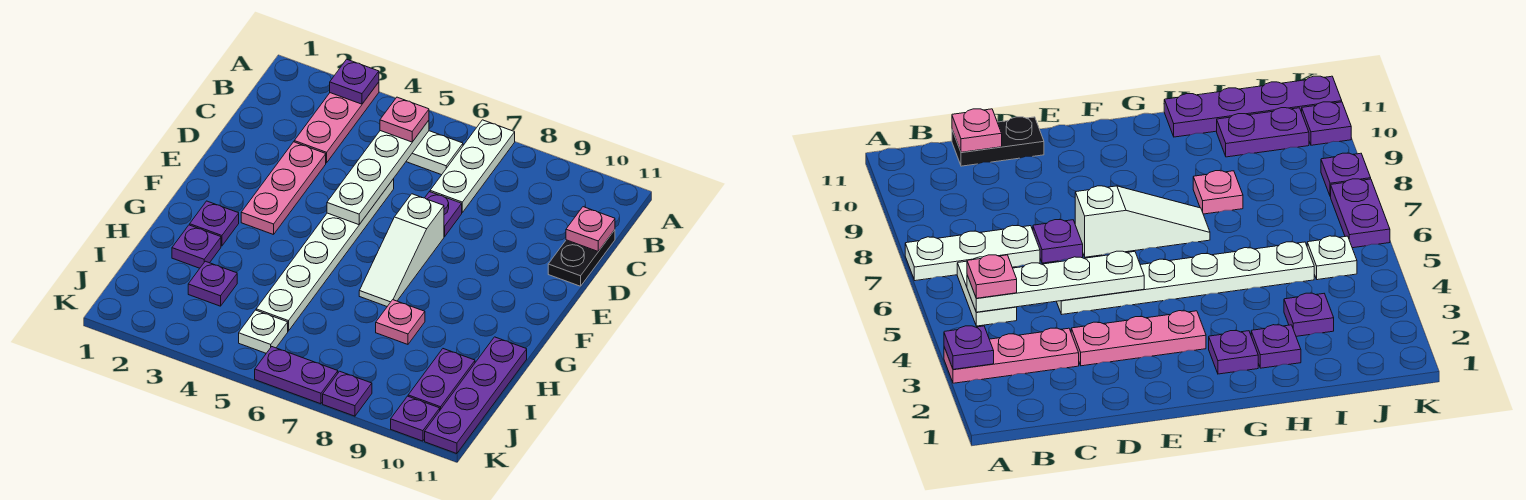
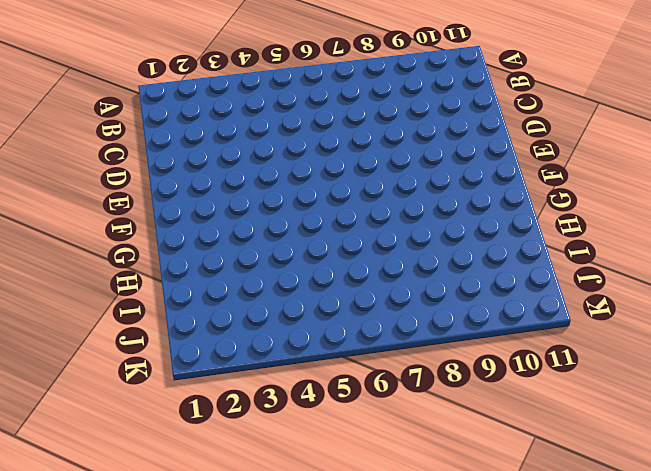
none -> pink plate A3:C3 level 1
none -> white plate A7:C7 level 1
none -> white plate B5:B6 level 1

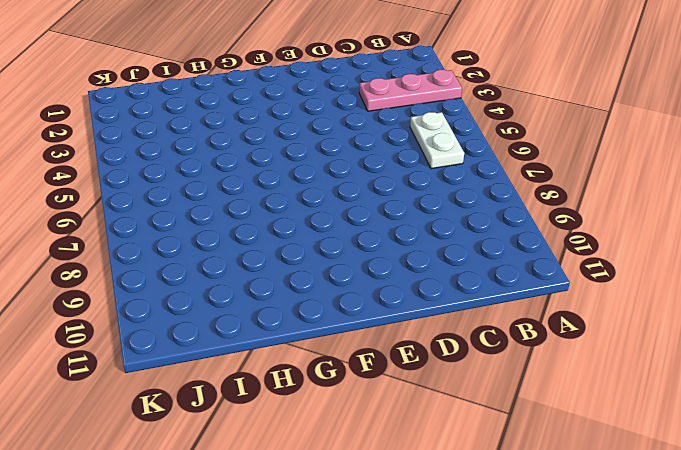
none -> white plate A7:C7 level 1
none -> black plate C11:D11 level 1
none -> pink plate D3:F3 level 1

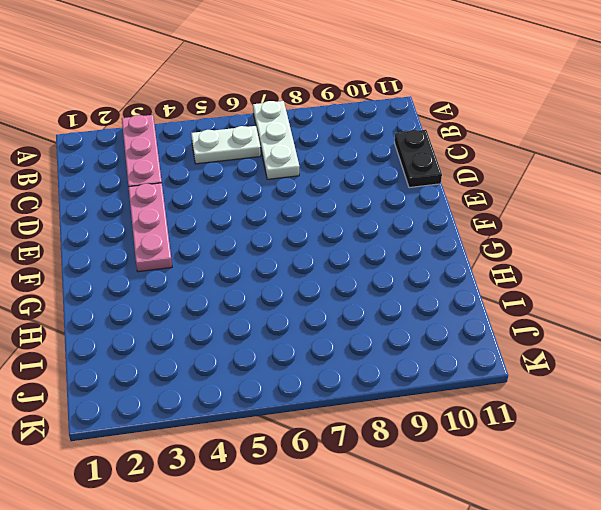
none -> white plate D5:I5 level 1
none -> purple plate D7 level 1
none -> white slope E7:G7 level 1 top E

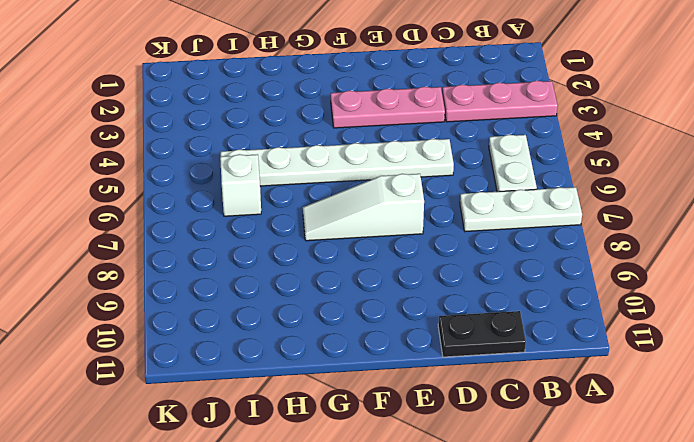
white brick I6 level 1 -> none
none -> purple plate D7 level 1
none -> purple plate G2 level 1
none -> purple plate H2 level 1

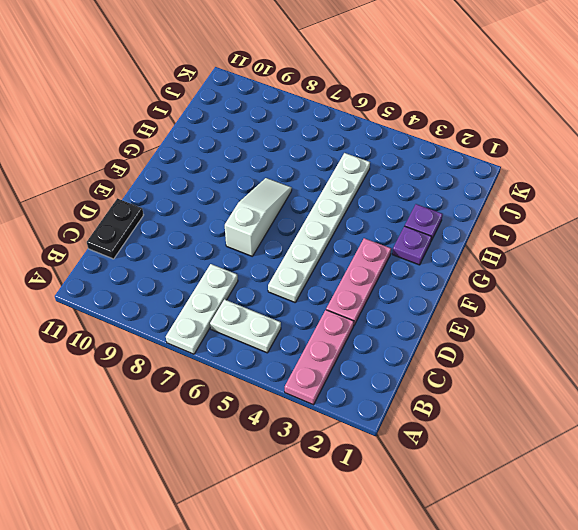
none -> purple plate D7 level 1
none -> pink plate H8 level 1
none -> purple plate H11:K11 level 1

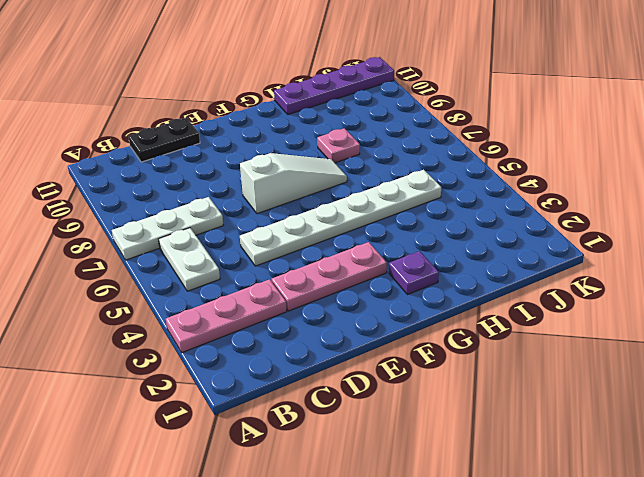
none -> purple plate D7 level 1
none -> purple plate H2 level 1
none -> purple plate I3 level 1

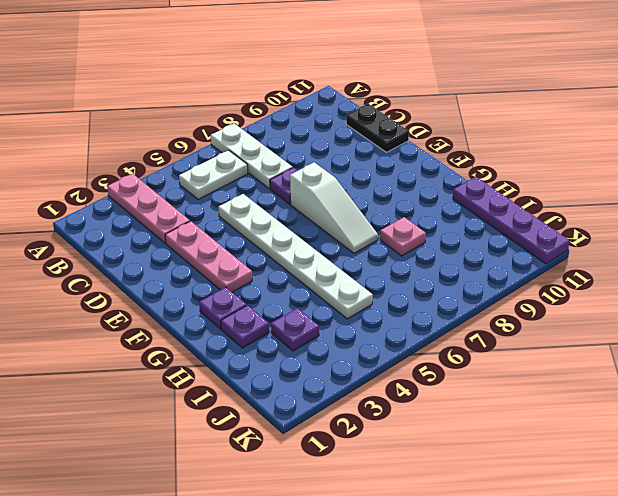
none -> purple plate I10:J10 level 1
none -> white plate J5 level 1
none -> purple plate K6:K7 level 1

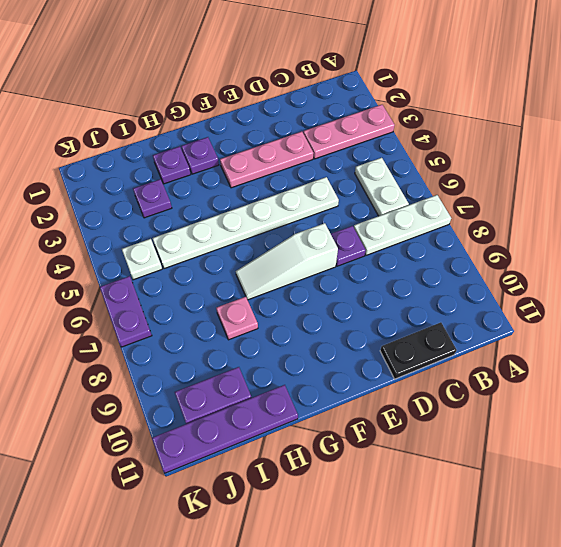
none -> purple plate K8 level 1
none -> purple plate K10 level 1
none -> purple plate A3 level 2

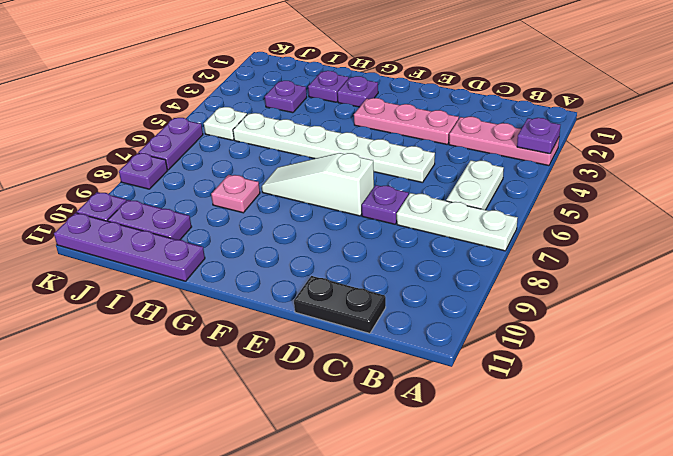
none -> white plate B5:E5 level 2
none -> pink plate C11 level 2
none -> pink plate B5 level 3

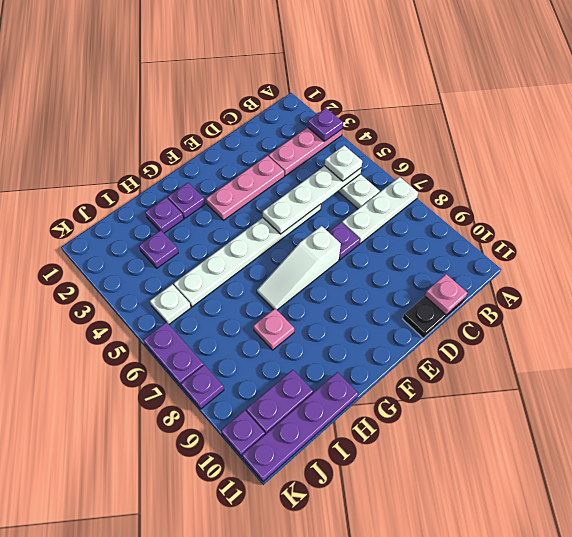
white plate B5 level 3 -> pink plate B5 level 3

